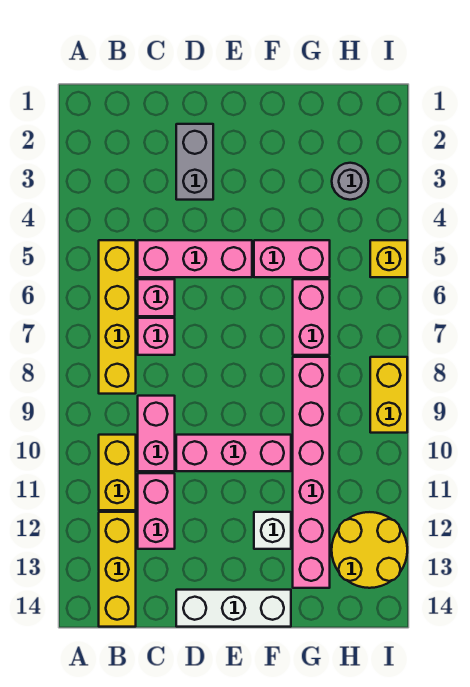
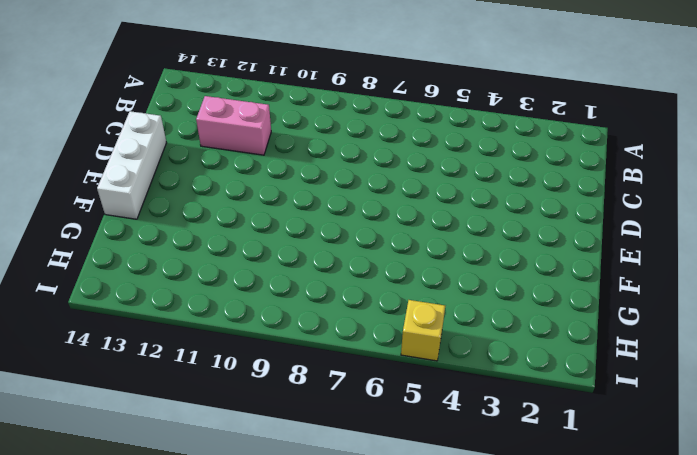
none -> yellow brick B5:B8 level 1
none -> yellow brick B10:B11 level 1
none -> yellow brick B12:B14 level 1

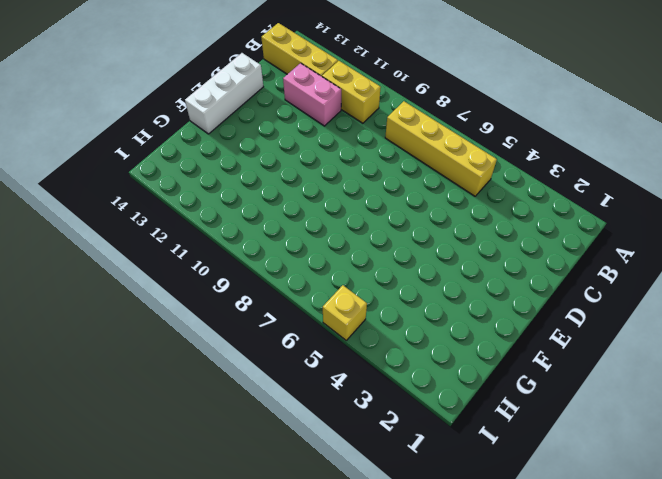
none -> pink brick C5:E5 level 1
none -> pink brick C6 level 1
none -> pink brick C7 level 1

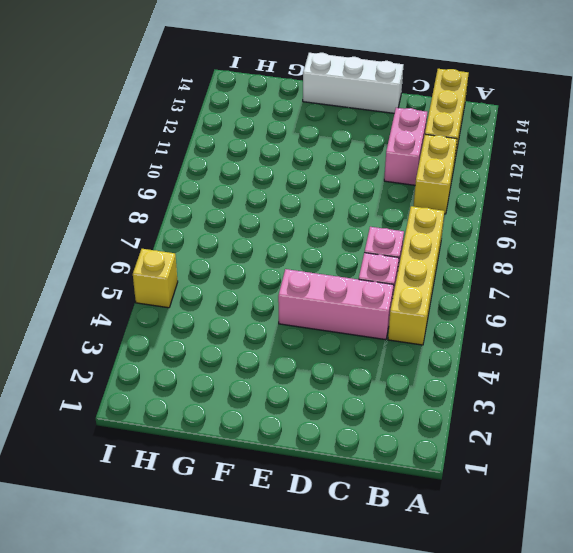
none -> pink brick C9:C10 level 1
none -> grey brick D2:D3 level 1
none -> pink brick D10:F10 level 1

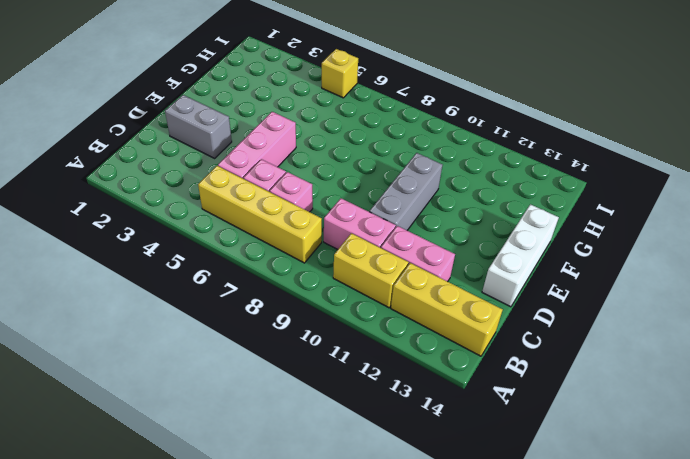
grey brick D10:F10 level 1 -> pink brick D10:F10 level 1
none -> pink brick F5:G5 level 1
none -> white brick F12 level 1
none -> pink brick G6:G7 level 1

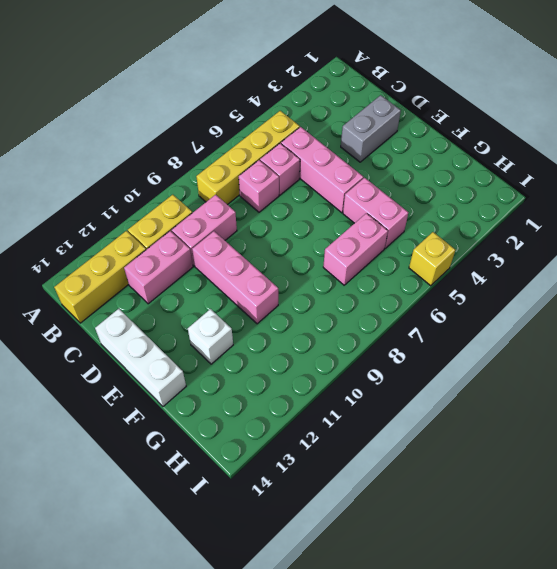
none -> pink brick G8:G13 level 1
none -> grey round brick H3 level 1
none -> yellow round brick H12:I13 level 1

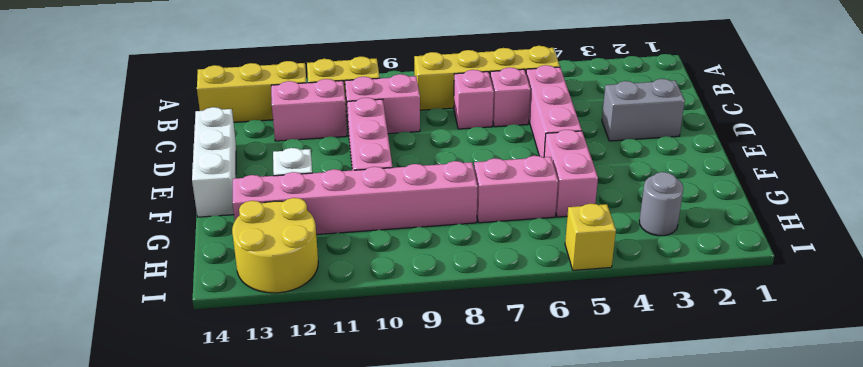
none -> yellow brick I8:I9 level 1

